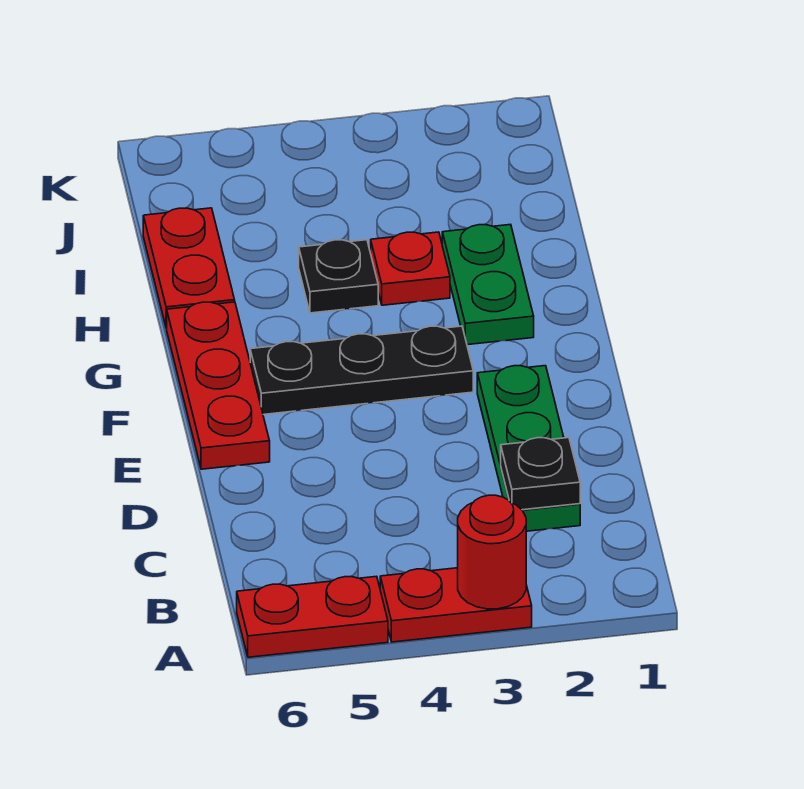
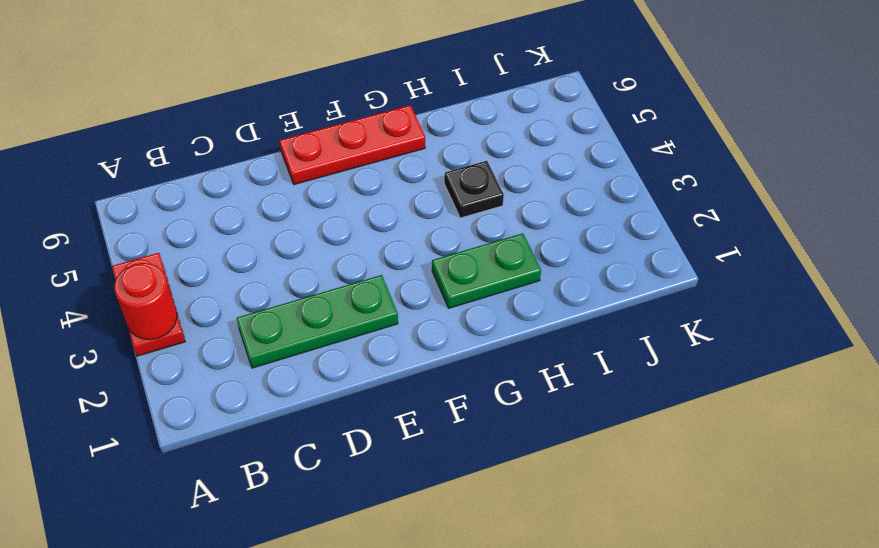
none -> red plate A5:A6 level 1
none -> black plate F3:F5 level 1

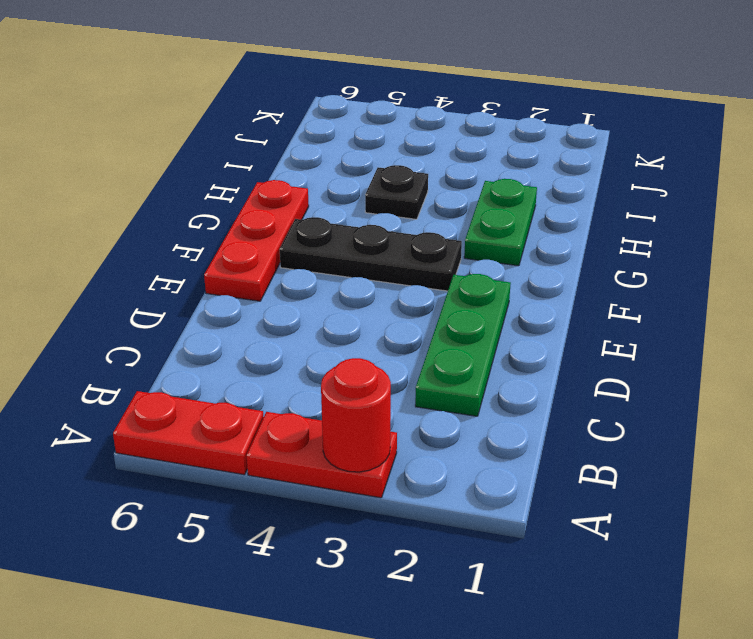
none -> red plate H3 level 1
none -> red plate H6:I6 level 1

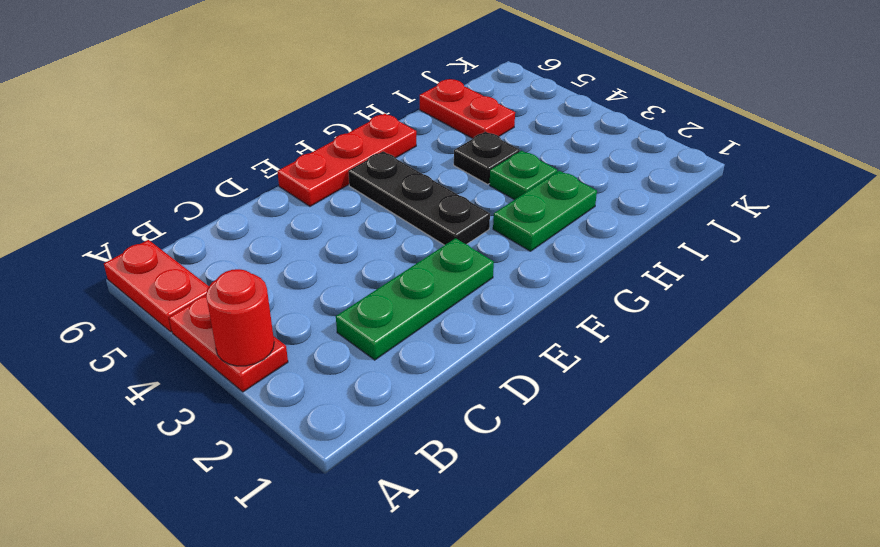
green plate H3 level 1 -> red plate H3 level 1
red plate I5:I6 level 1 -> red plate H6:I6 level 1
none -> black plate C2 level 2

